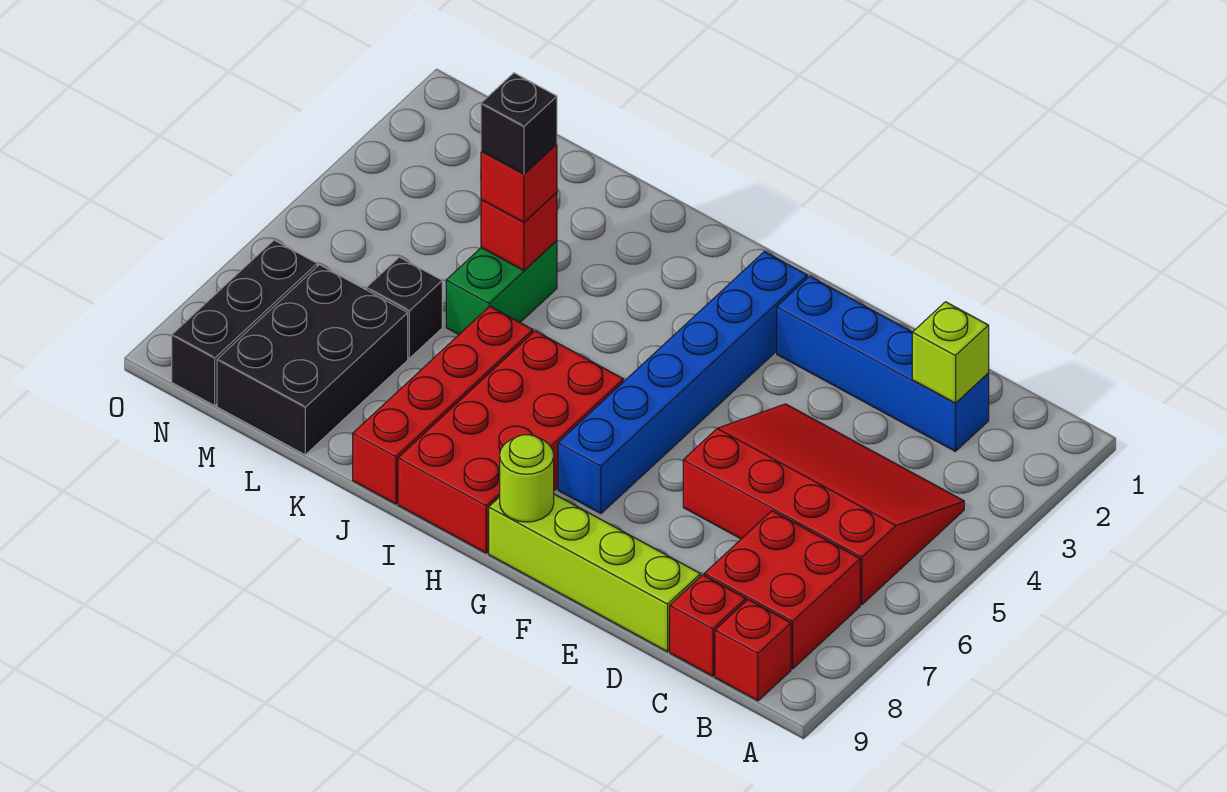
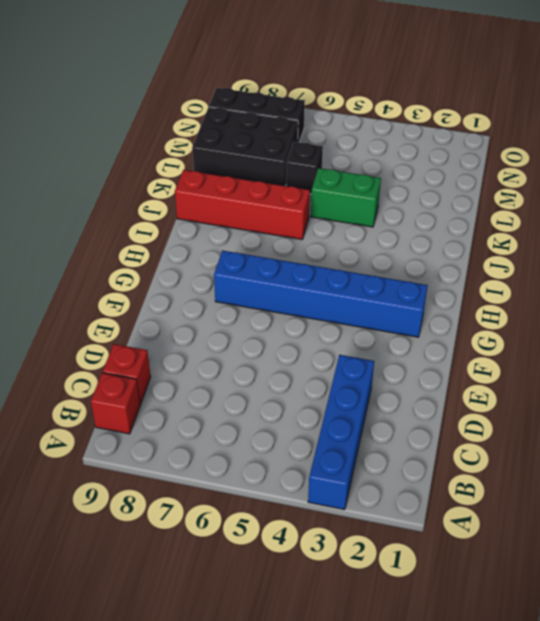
blue brick A3:D3 level 1 -> blue brick C2:F2 level 1
none -> red slope B4:E6 level 1 top 6
none -> red brick B7:C8 level 1
none -> lime brick D9:G9 level 1

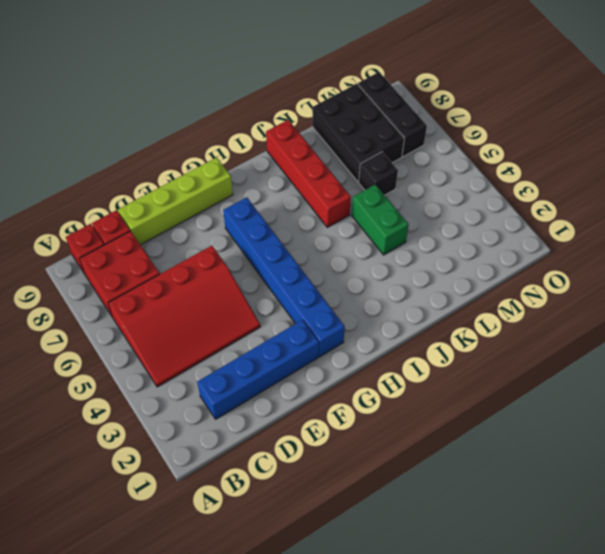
none -> red brick H6:I9 level 1
none -> lime brick C2 level 2
none -> lime round brick G9 level 2

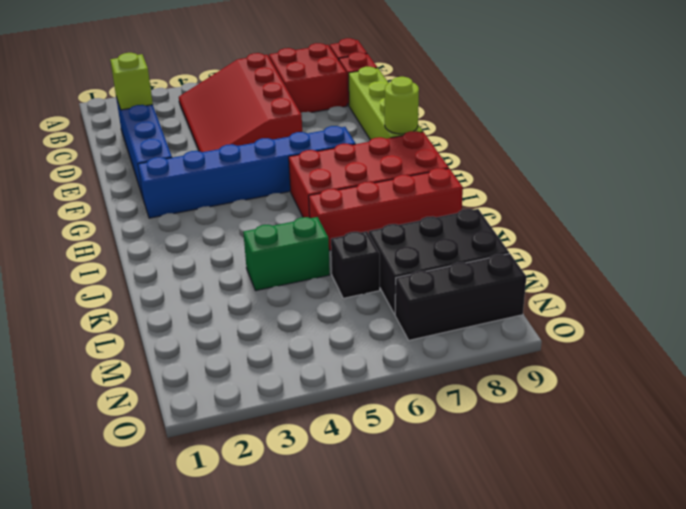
none -> red brick K4 level 2
none -> red brick K4 level 3
none -> black brick K4 level 4

